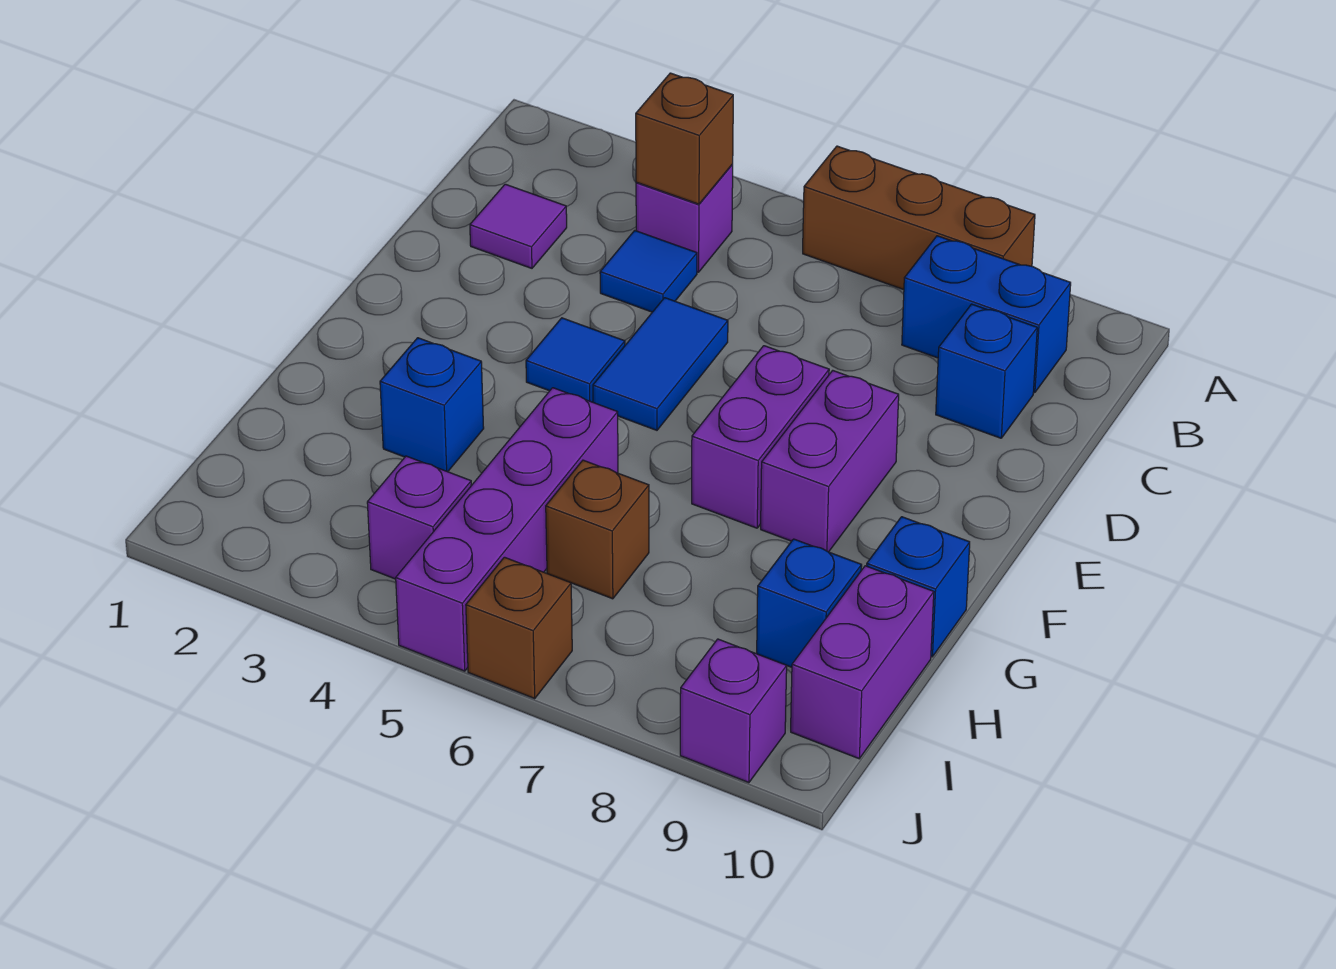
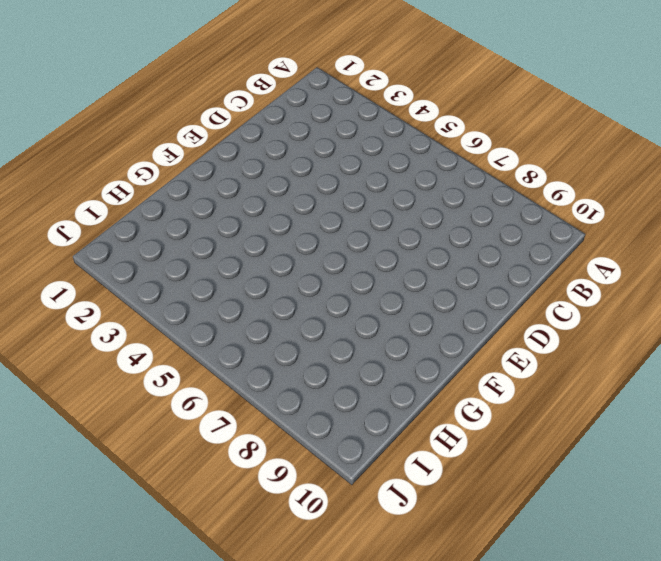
none -> brown brick A6:A8 level 1
none -> purple brick B4 level 1
none -> blue brick B8:B9 level 1

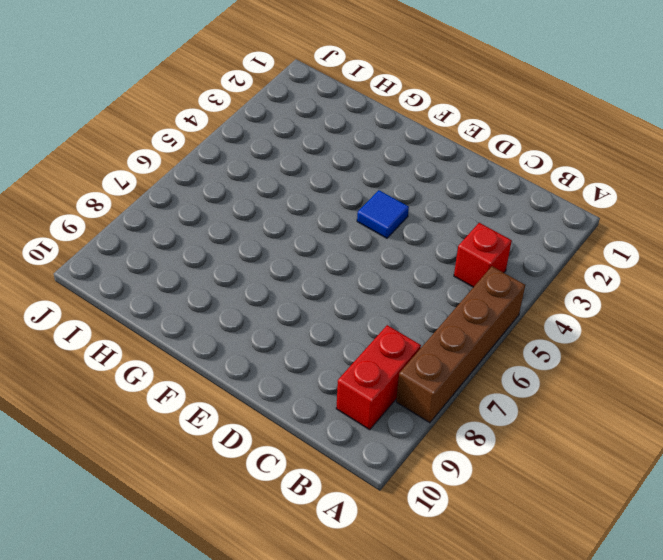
brown brick A5:A8 level 1 -> brown brick A6:A8 level 1
red brick B4 level 1 -> purple brick B4 level 1
red brick B8:B9 level 1 -> blue brick B8:B9 level 1
none -> purple tile C2 level 1
none -> blue tile C4 level 1
none -> blue brick C9 level 1

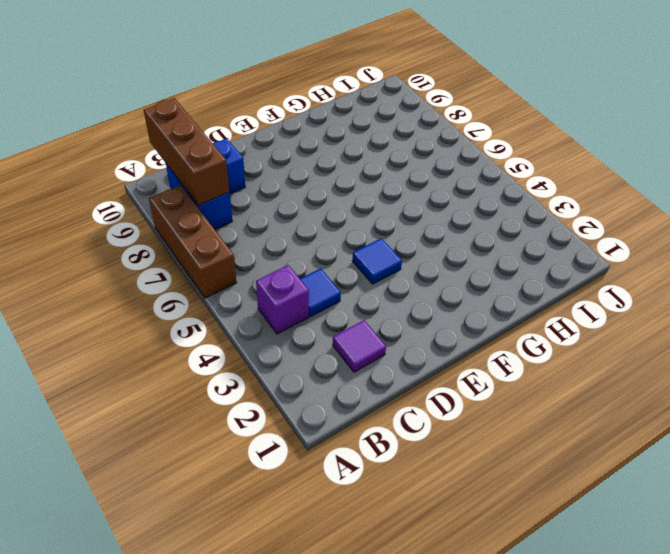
brown brick B8:B10 level 2 -> none
none -> blue tile D5:E5 level 1
none -> purple brick E7:F7 level 1
none -> purple brick E8:F8 level 1

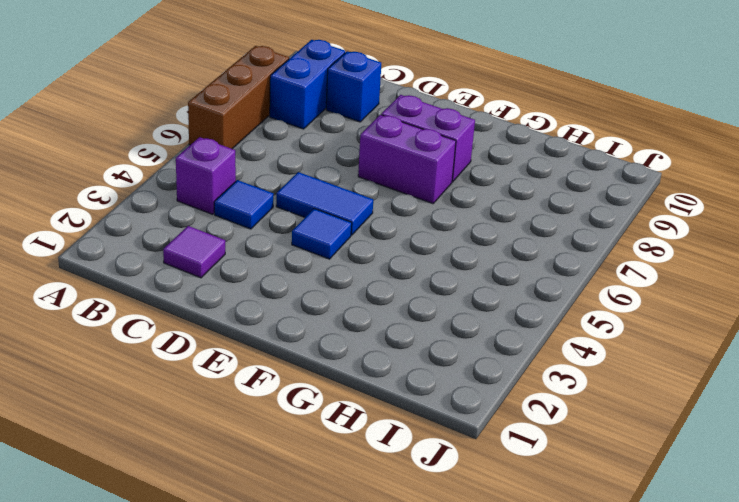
none -> blue brick G3 level 1
none -> purple brick G5:J5 level 1
none -> blue brick G10 level 1

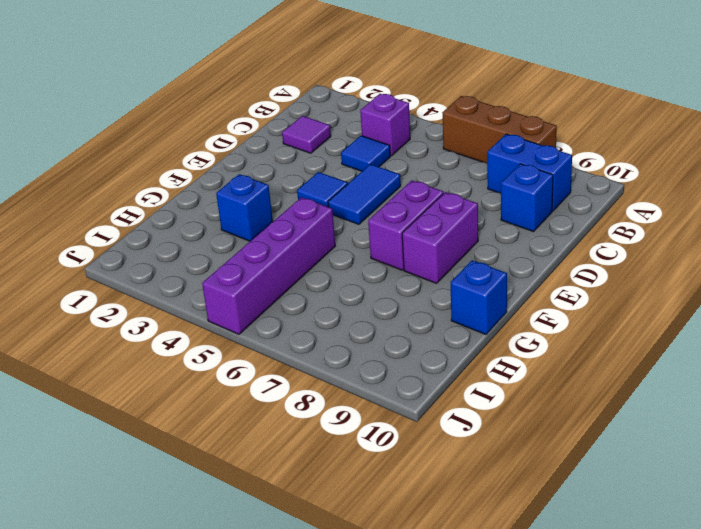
none -> brown brick H6 level 1
none -> blue brick H9 level 1
none -> purple brick H10:I10 level 1

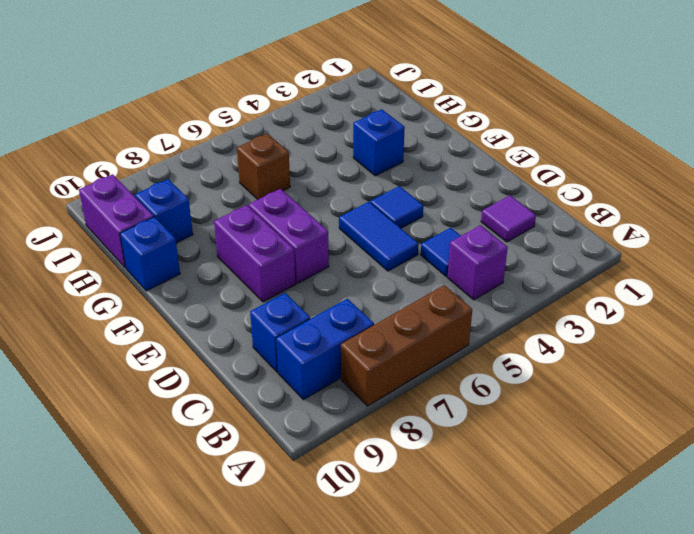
none -> purple brick G5:J5 level 1
none -> purple brick I4 level 1
none -> brown brick J6 level 1

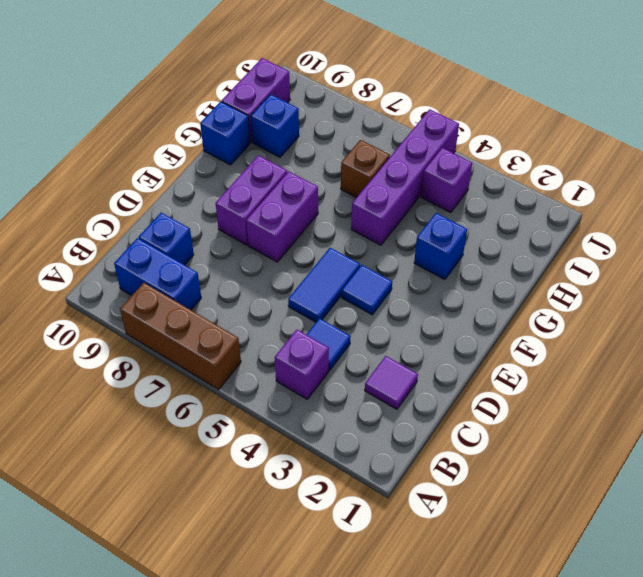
none -> brown brick J6 level 1
none -> purple brick J9 level 1
none -> brown brick B4 level 2

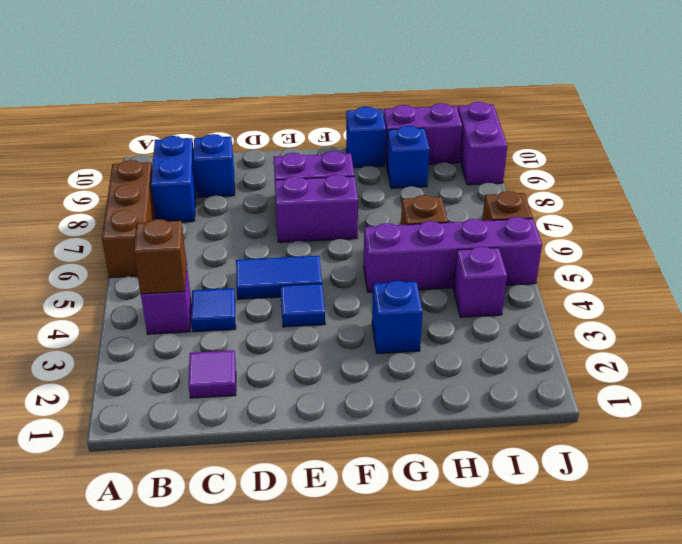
purple brick J9:J10 level 1 -> purple brick J9 level 1

